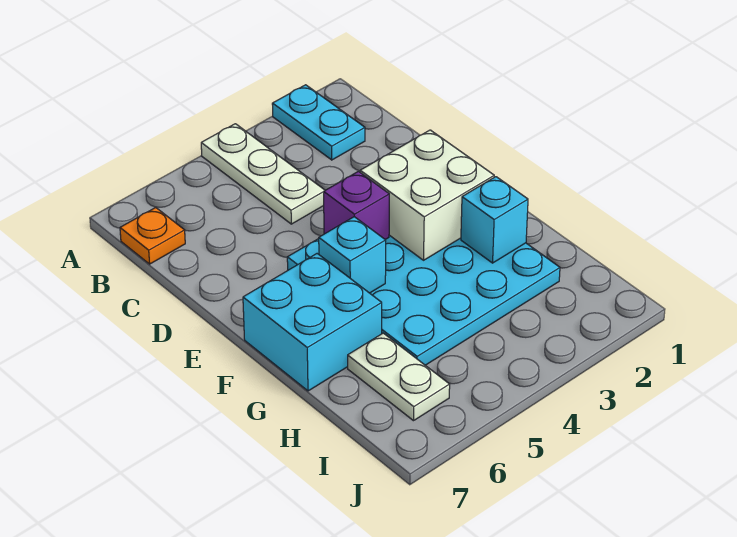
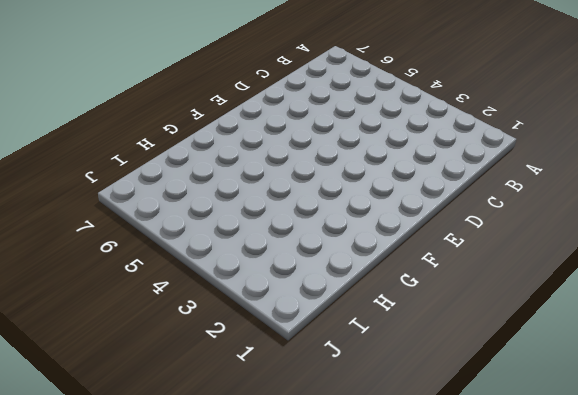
none -> cyan plate A2:B2 level 1
none -> white plate A4:C4 level 1

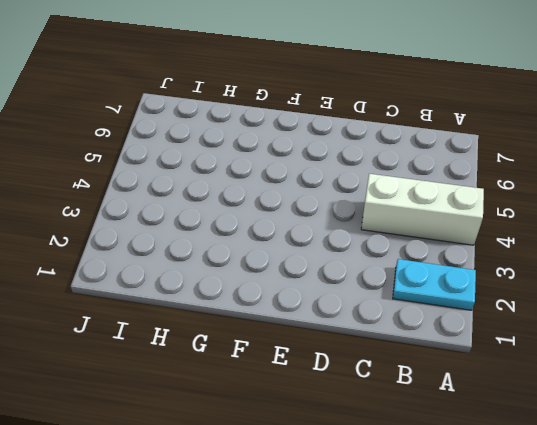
white brick A4:C4 level 1 -> white plate A4:C4 level 1
none -> orange plate B7 level 1
none -> cyan plate E2:H5 level 1

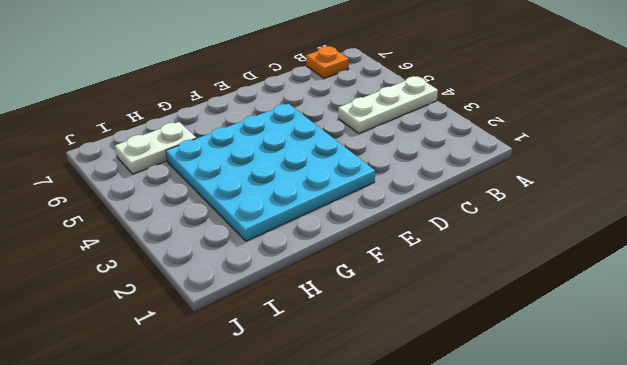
none -> cyan plate A2:B2 level 1
none -> cyan brick F6:G7 level 1

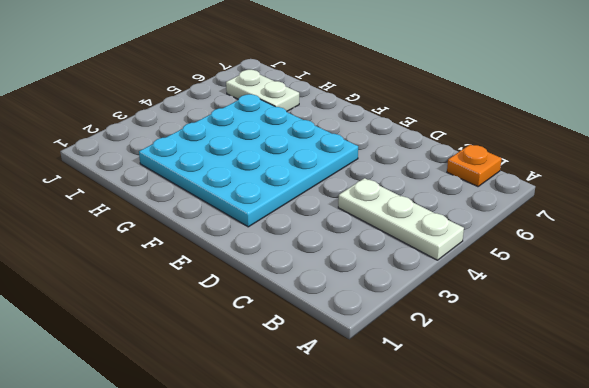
none -> cyan plate A2:B2 level 1
none -> cyan brick F6:G7 level 1

